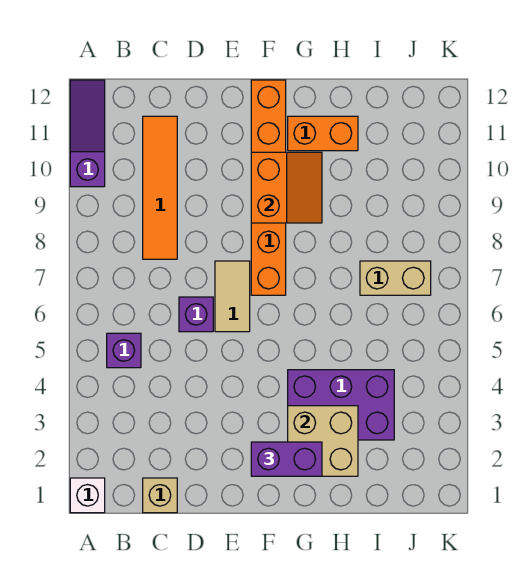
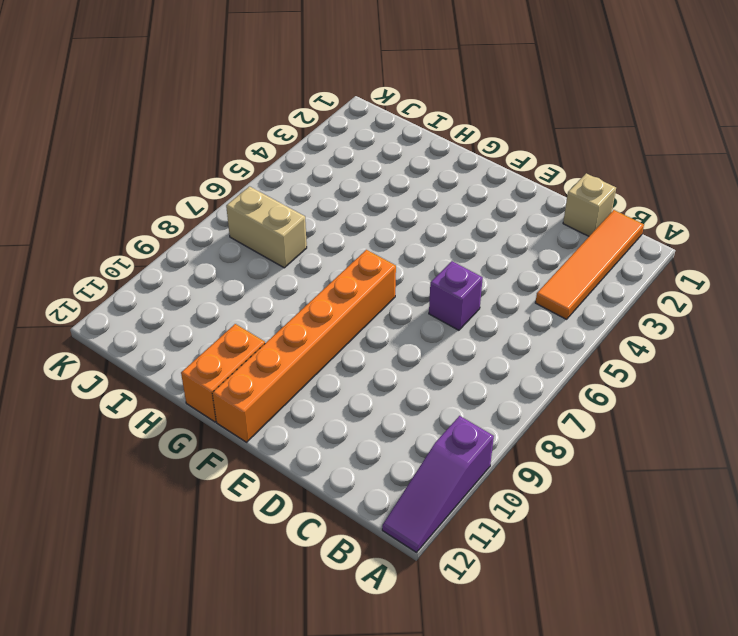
orange tile B1:B4 level 1 -> orange tile C8:C11 level 1
orange brick G11:G12 level 1 -> orange brick G11:H11 level 1
none -> white brick A1 level 1
none -> purple brick B5 level 1
none -> tan tile E6:E7 level 1

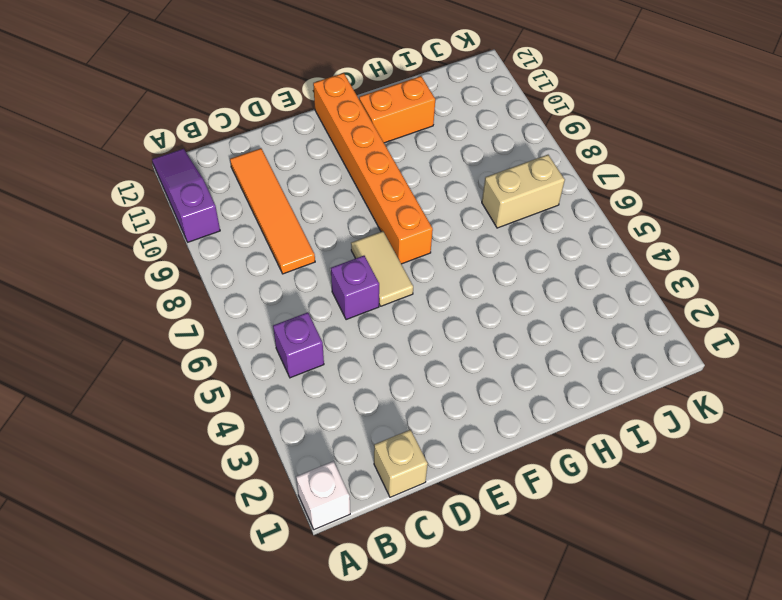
none -> purple brick G3:I4 level 1
none -> orange slope F9:G10 level 2 top F
none -> tan brick G2:H3 level 2

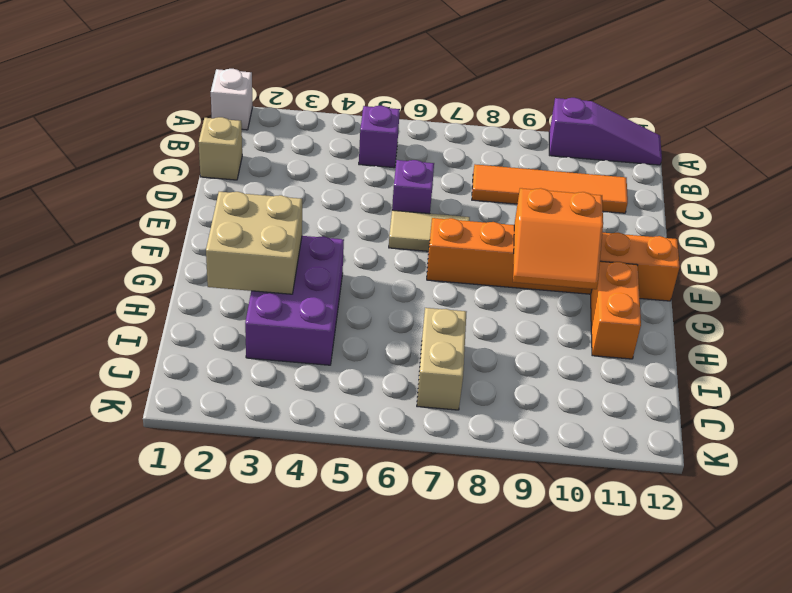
none -> purple brick F2:G2 level 3

